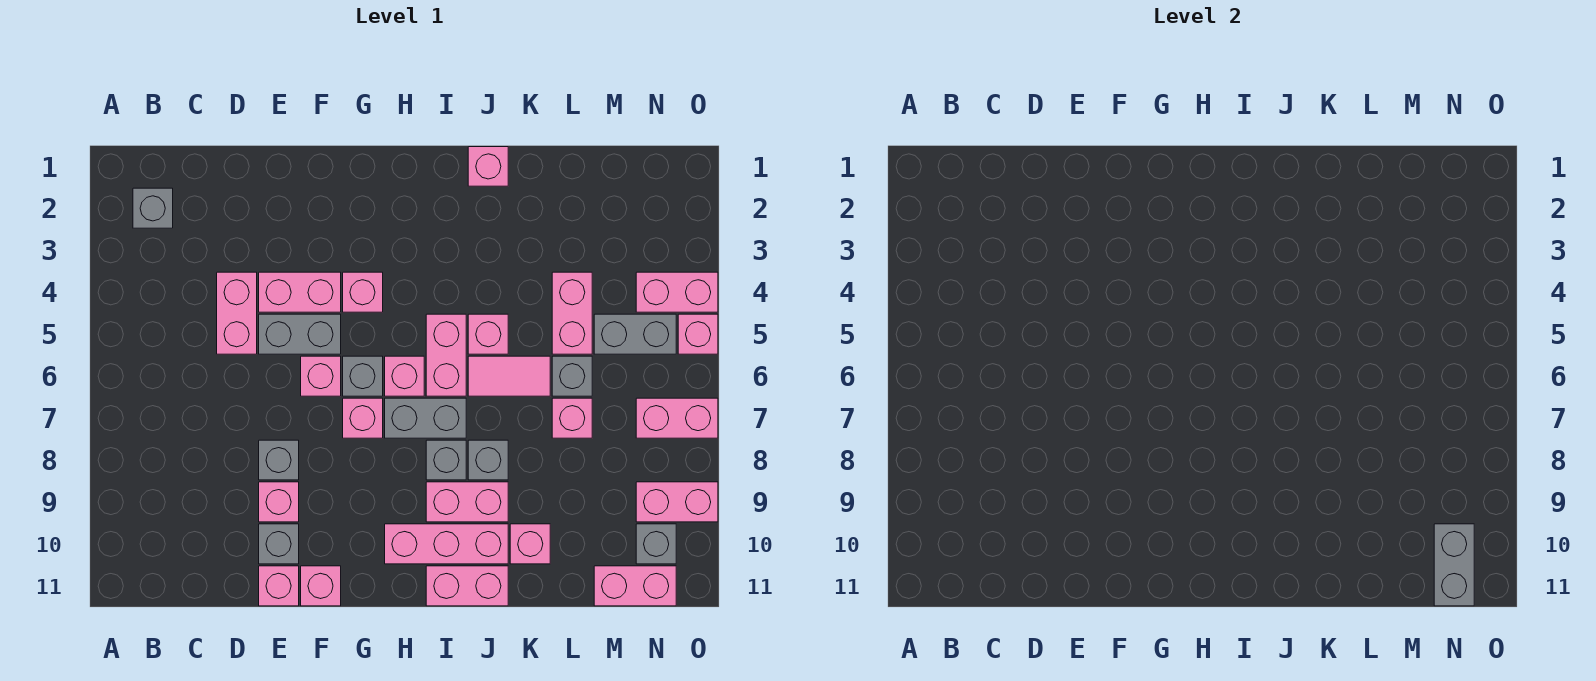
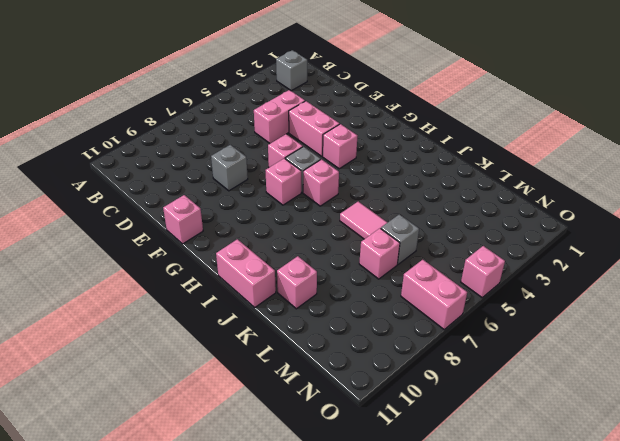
none -> grey brick E5:F5 level 1
none -> pink brick E9 level 1
none -> grey brick E10 level 1
none -> pink brick E11 level 1

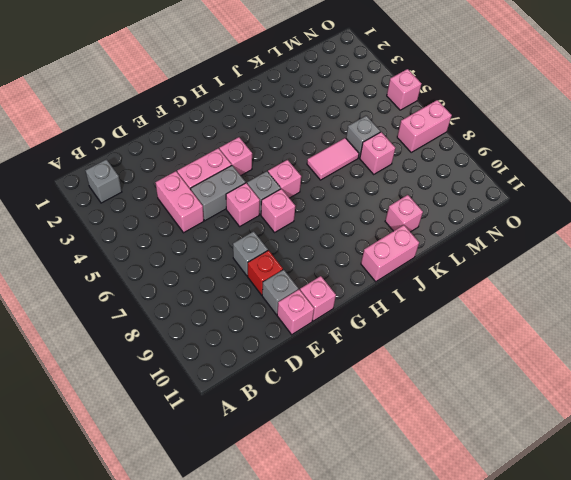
red brick E9 level 1 -> pink brick E9 level 1
none -> grey brick H7:I7 level 1
none -> pink brick H10:J10 level 1
none -> pink brick I5:I6 level 1
none -> grey brick I8 level 1

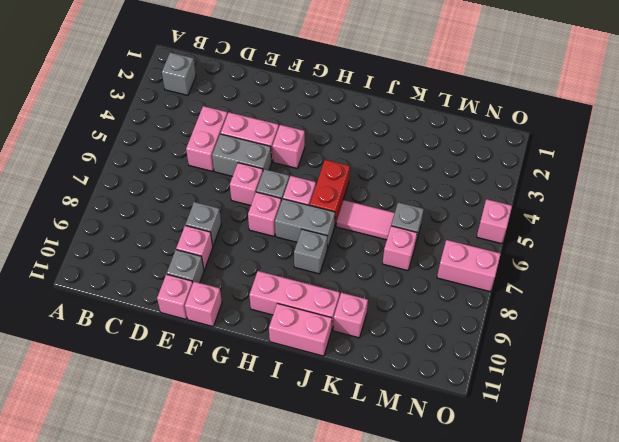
red brick I5:I6 level 1 -> pink brick I5:I6 level 1
none -> pink brick I9:J9 level 1
none -> pink brick J1 level 1
none -> pink brick J5 level 1
none -> grey brick J8 level 1

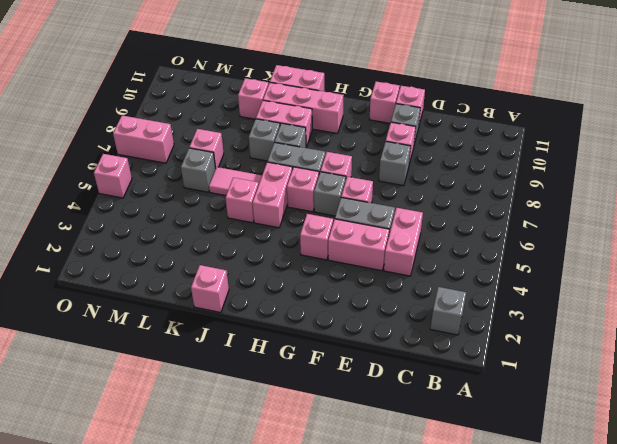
none -> pink brick L4:L5 level 1
none -> grey brick M5:N5 level 1
none -> pink brick M11:N11 level 1
none -> pink brick N4:O4 level 1

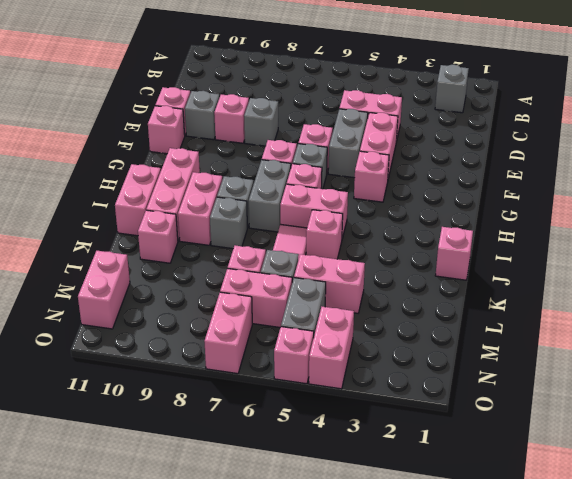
pink brick M6:M7 level 1 -> pink brick N9:O9 level 1
none -> grey brick N10 level 1
none -> grey brick N10:N11 level 2

